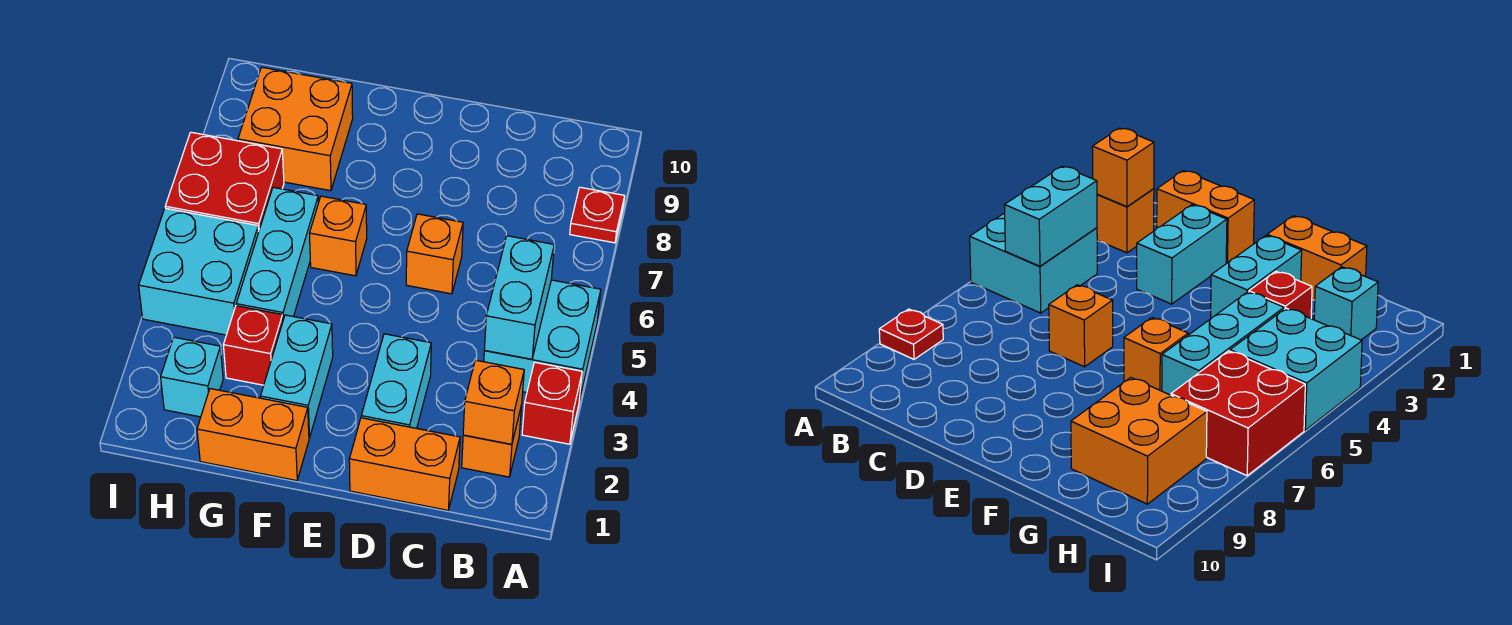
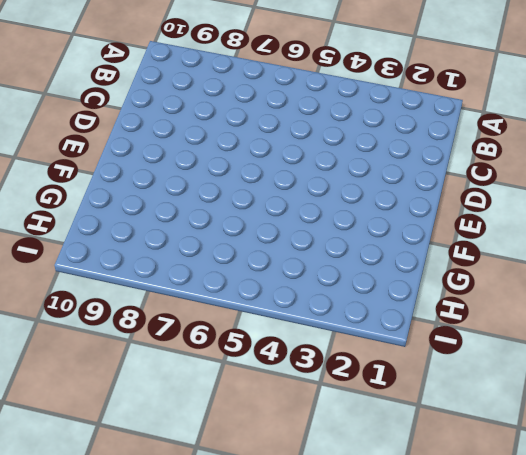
none -> red brick A3 level 1
none -> cyan brick A4:B5 level 1
none -> red plate A8 level 1

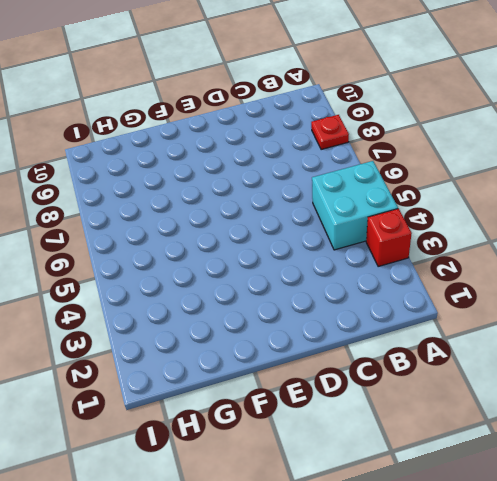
none -> orange brick B2 level 1
none -> orange brick C1:D1 level 1
none -> cyan brick D2:D3 level 1

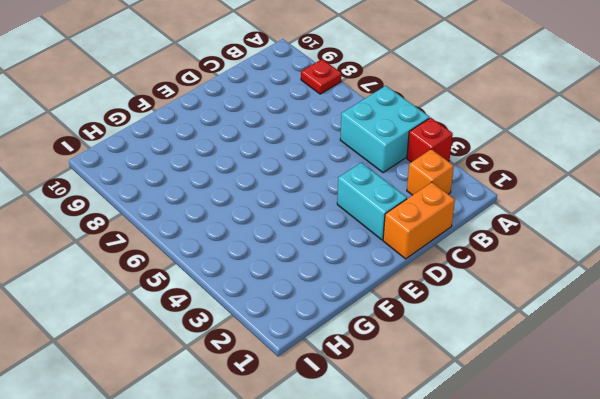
none -> orange brick D6 level 1
none -> orange brick F1:G1 level 1
none -> cyan brick F2:F3 level 1

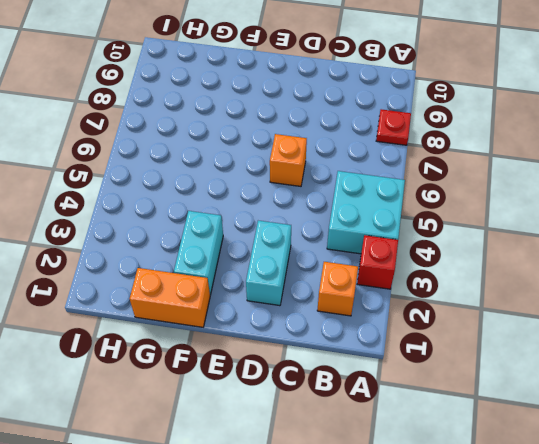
none -> orange brick C1:D1 level 1
none -> orange brick F6 level 1
none -> red brick G3 level 1

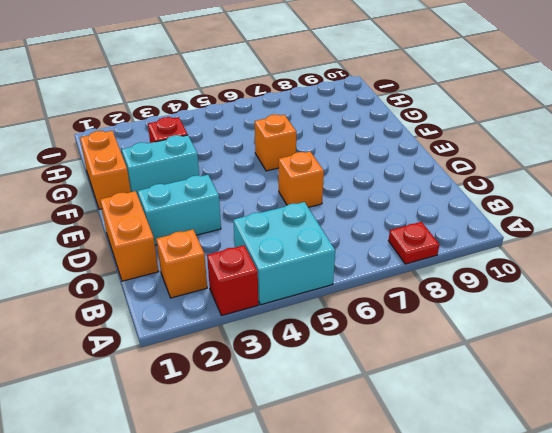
none -> cyan brick G4:G6 level 1
none -> orange brick G8:H9 level 1
none -> cyan brick H2 level 1

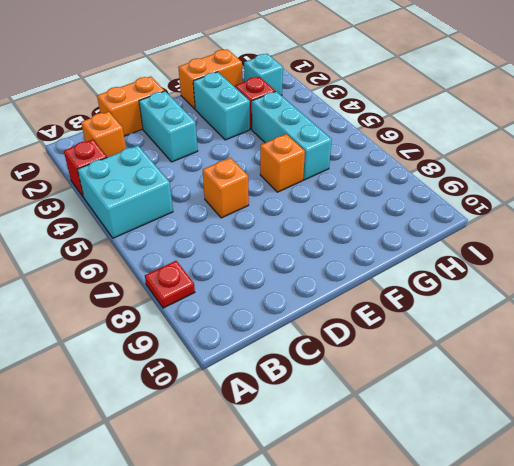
none -> orange brick G8:H9 level 1
none -> cyan brick H4:I5 level 1
none -> red brick H6:I7 level 1

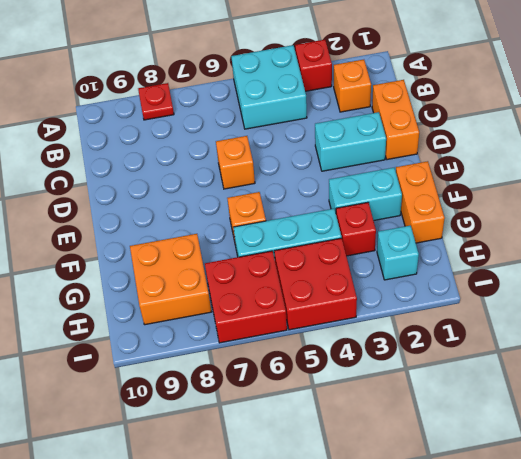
red brick H4:I5 level 1 -> cyan brick H4:I5 level 1
none -> orange brick B2 level 2
none -> cyan brick B4:B5 level 2

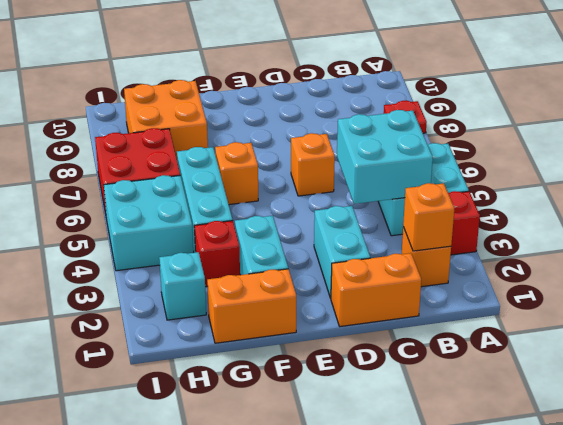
cyan brick B4:C5 level 2 -> cyan brick B4:B5 level 2

